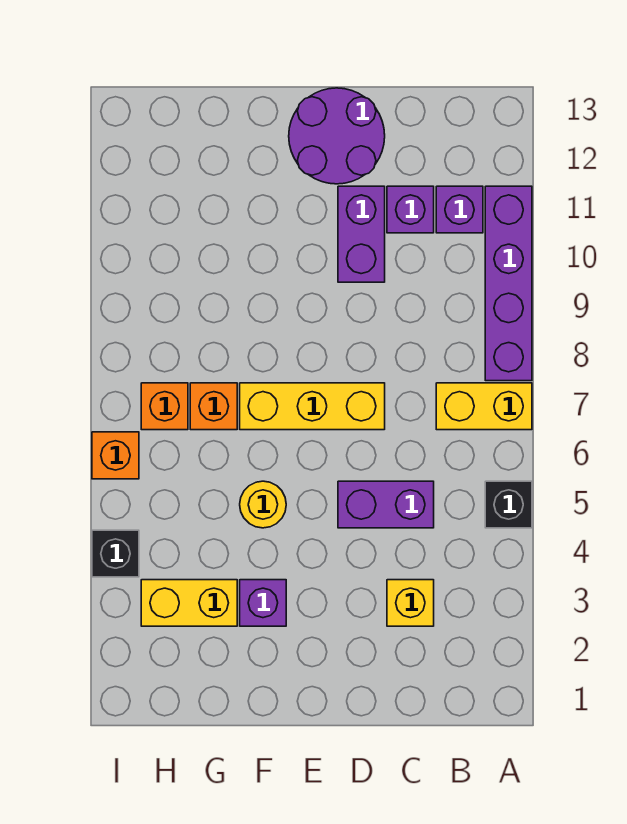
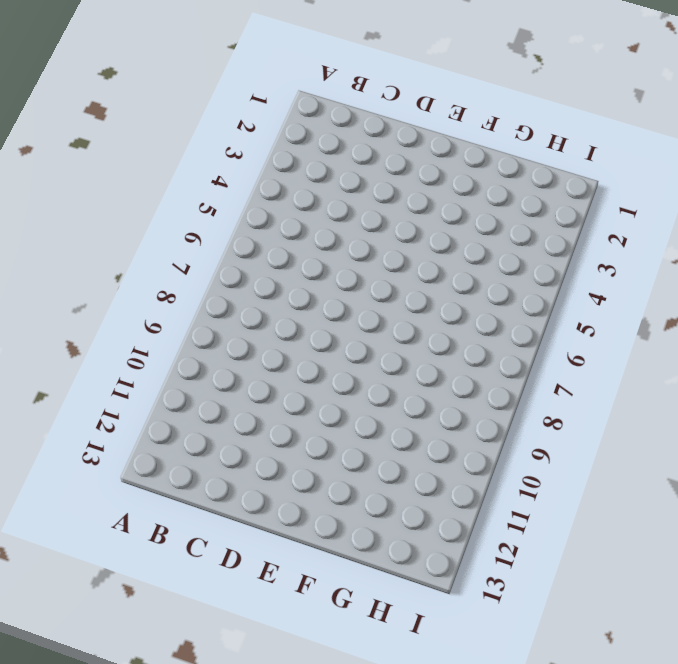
none -> black brick A5 level 1
none -> yellow brick A7:B7 level 1
none -> purple brick A8:A11 level 1

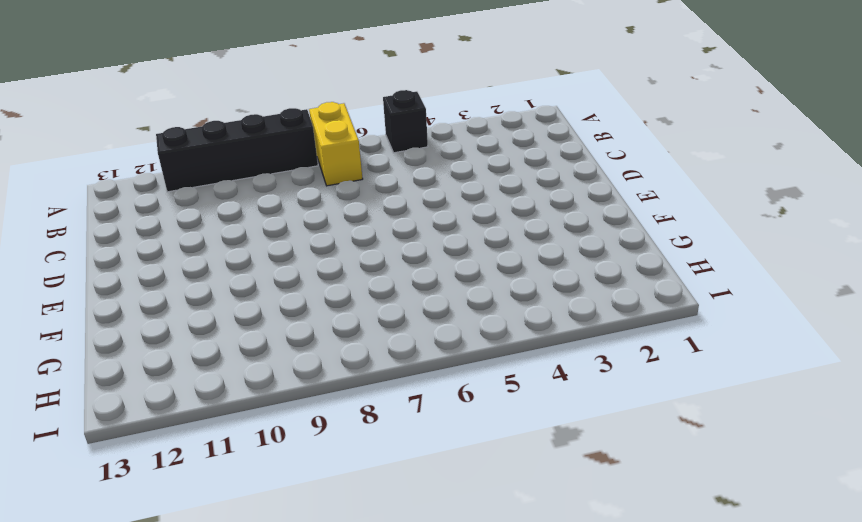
black brick A8:A11 level 1 -> purple brick A8:A11 level 1
none -> purple brick B11 level 1
none -> yellow brick C3 level 1
none -> purple brick C5:D5 level 1

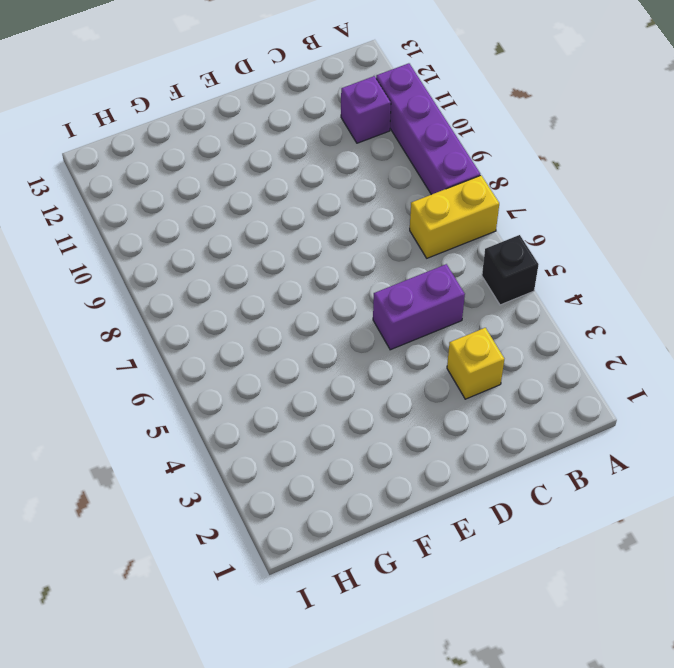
none -> purple brick C11 level 1
none -> yellow brick D7:F7 level 1
none -> purple brick D10:D11 level 1

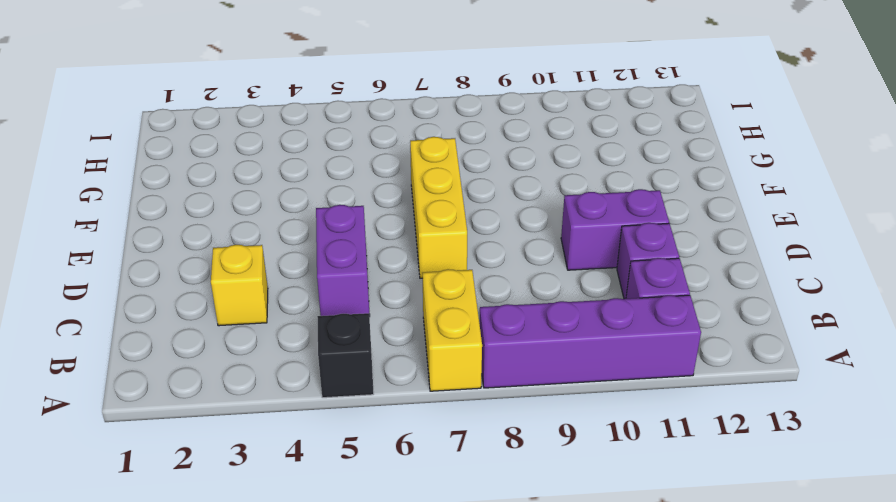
none -> purple round brick D12:E13 level 1
none -> purple brick F3 level 1
none -> yellow round brick F5 level 1

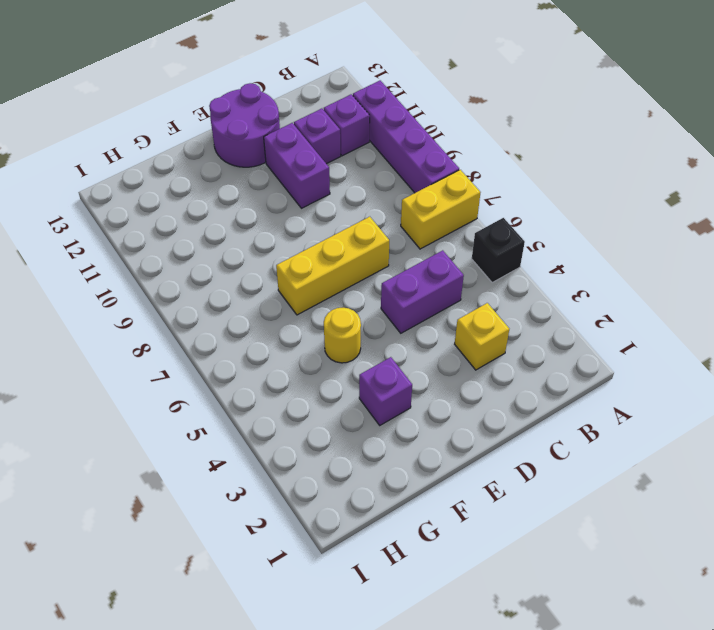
none -> yellow brick G3:H3 level 1
none -> orange brick G7 level 1
none -> orange brick H7 level 1

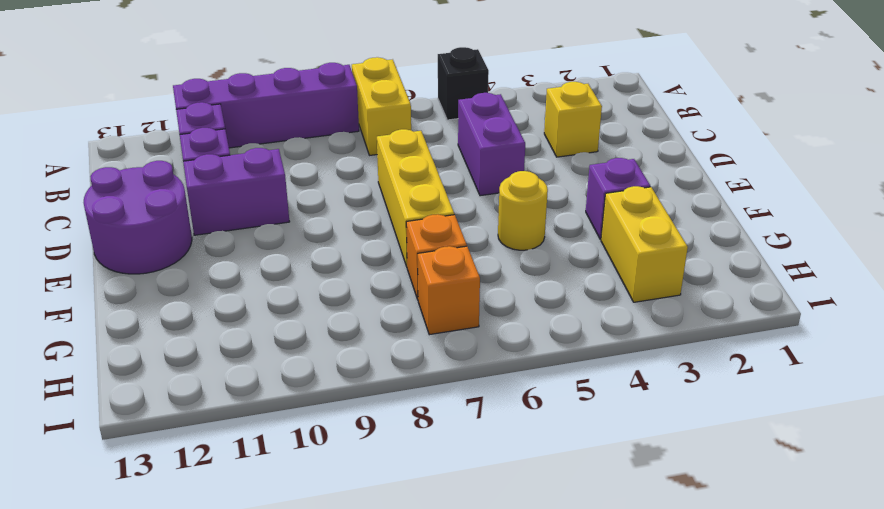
none -> black brick I4 level 1
none -> orange brick I6 level 1

